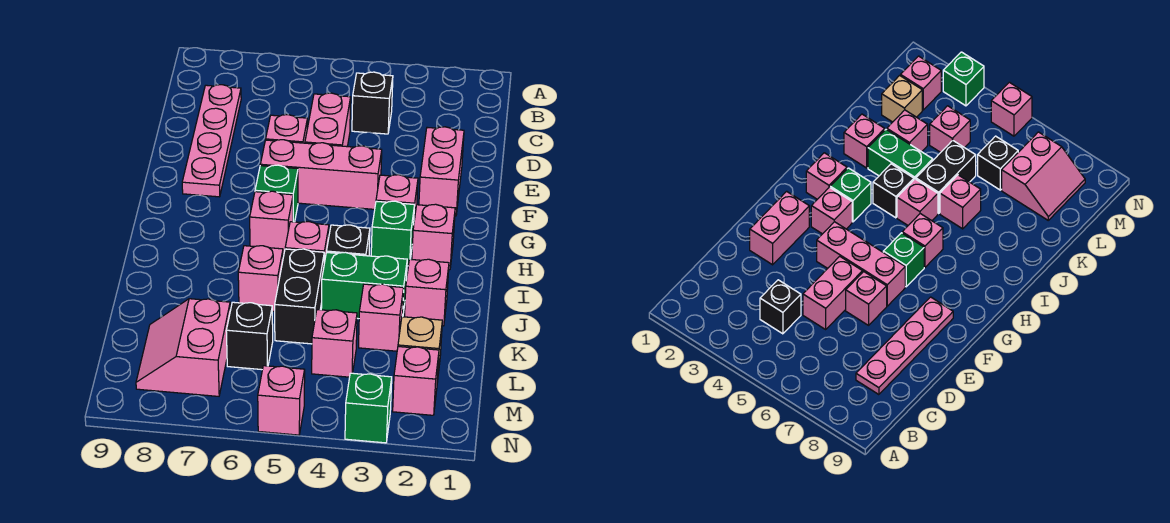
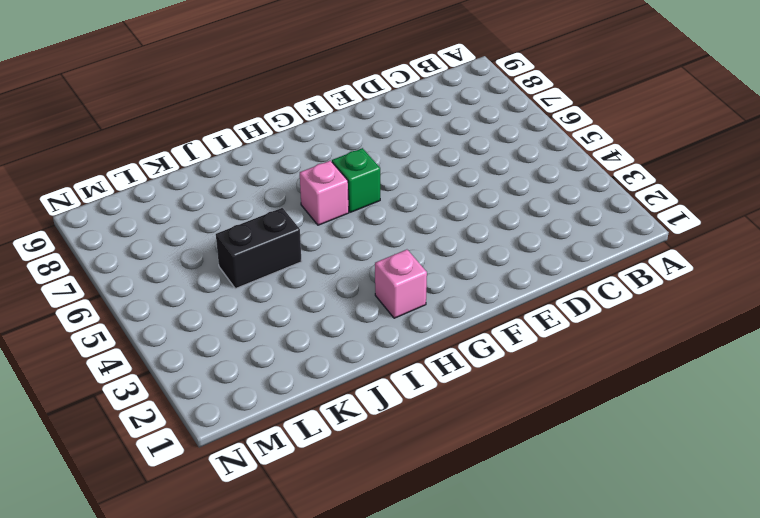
none -> black brick C4 level 1
none -> pink plate C8:F8 level 1
none -> pink brick D5:E5 level 1

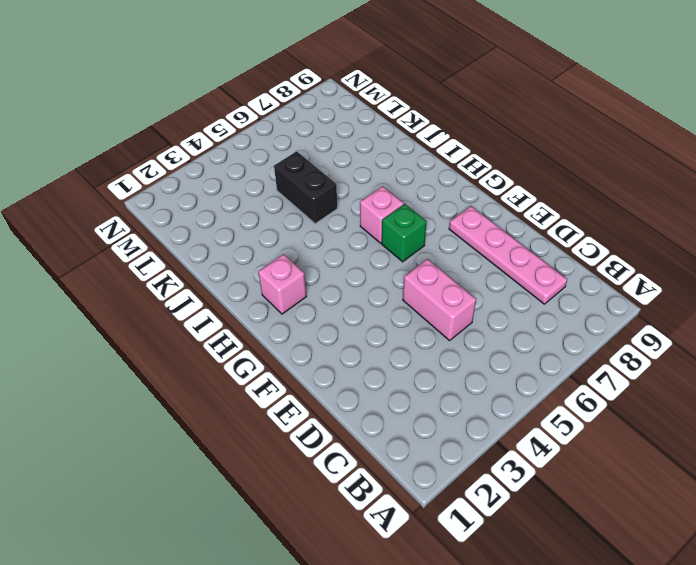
none -> black brick C4 level 1
none -> pink brick E2:F2 level 1
none -> pink brick E6 level 1

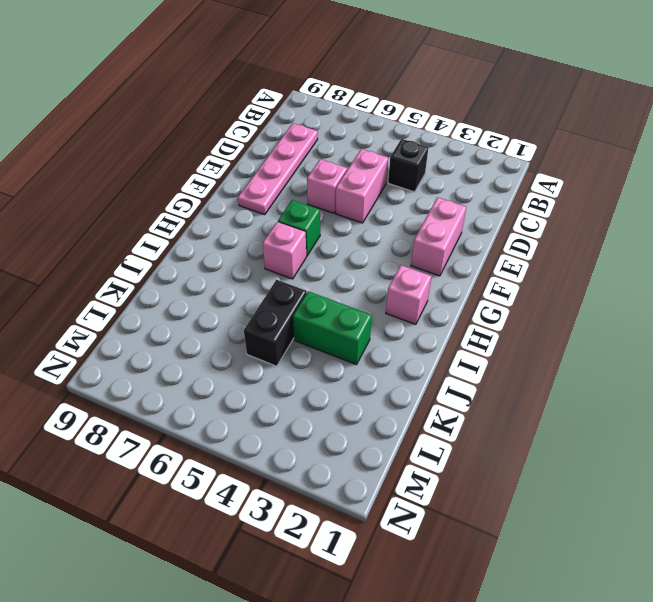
none -> pink brick F4:F6 level 1
none -> pink brick G3 level 1
none -> green brick H3 level 1

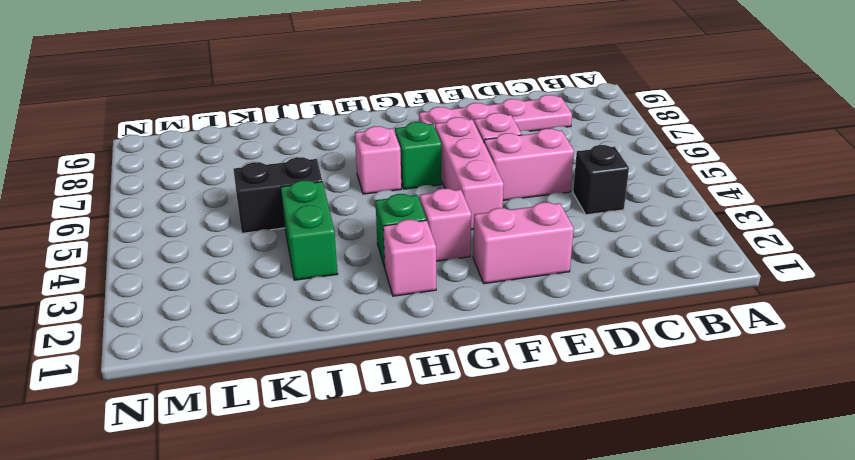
none -> black brick I4 level 1
none -> pink brick I5 level 1
none -> pink brick J2 level 1

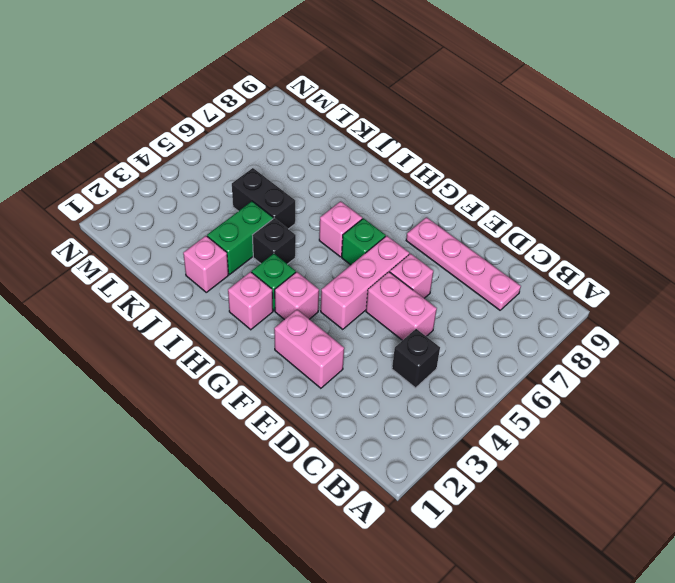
none -> pink brick I5 level 1
none -> pink brick J6 level 1
none -> pink brick K3 level 1

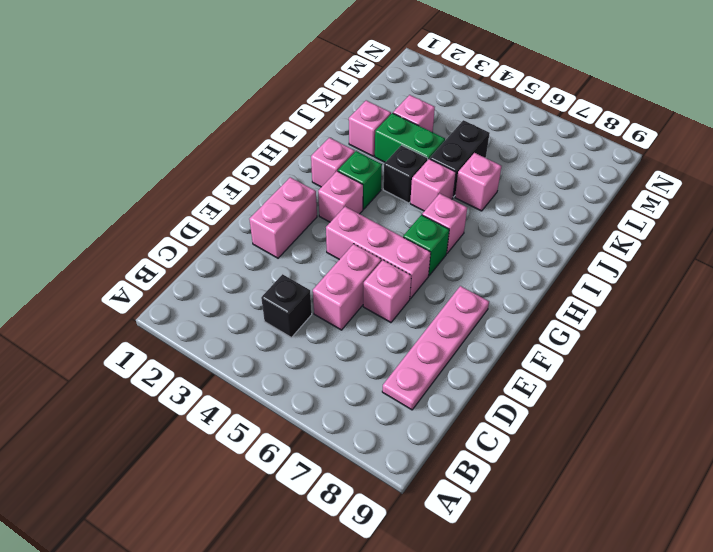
none -> tan brick L2 level 1
none -> pink brick L4 level 1
none -> black brick L6 level 1

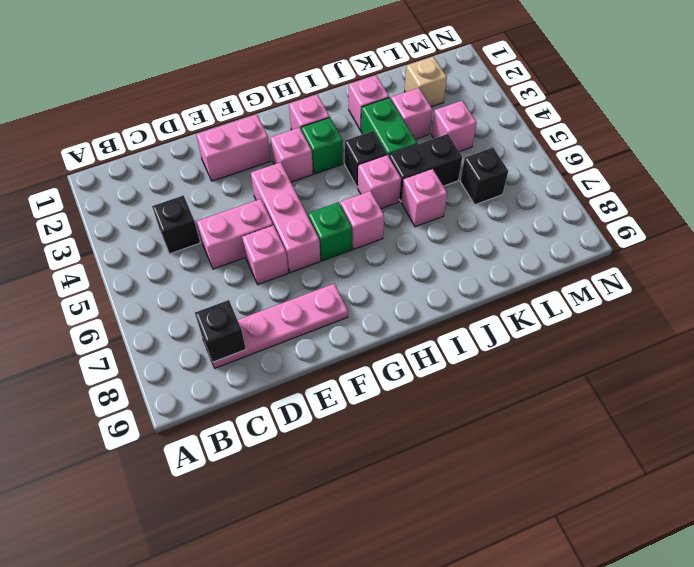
black brick C8 level 2 -> none
none -> pink slope L7:M8 level 1 top 7
none -> pink brick M2 level 1
none -> green brick N3 level 1

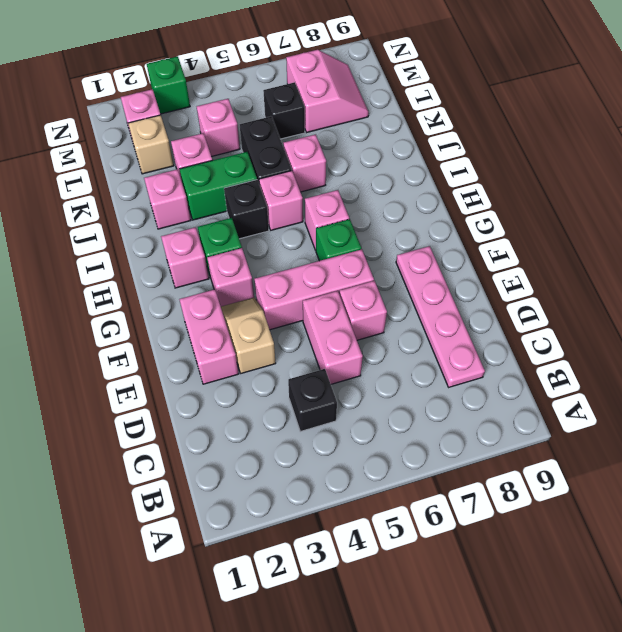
tan slope E3:F3 level 1 top E -> none
none -> pink brick N5 level 1

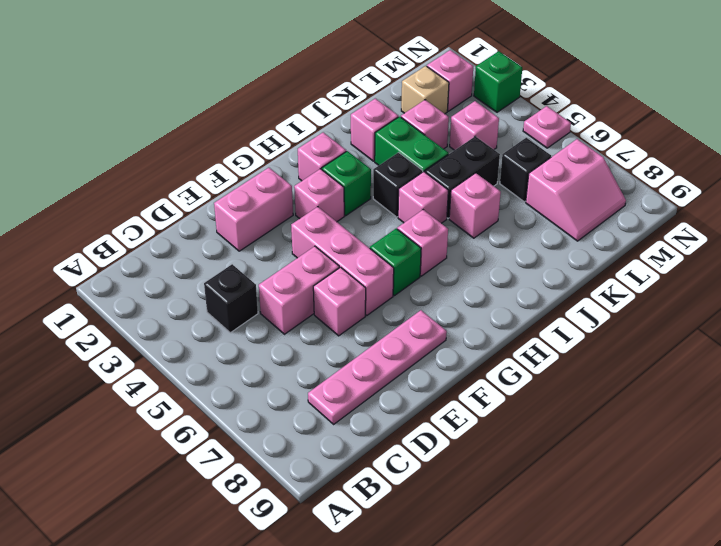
pink plate N5 level 1 -> pink brick N5 level 1

